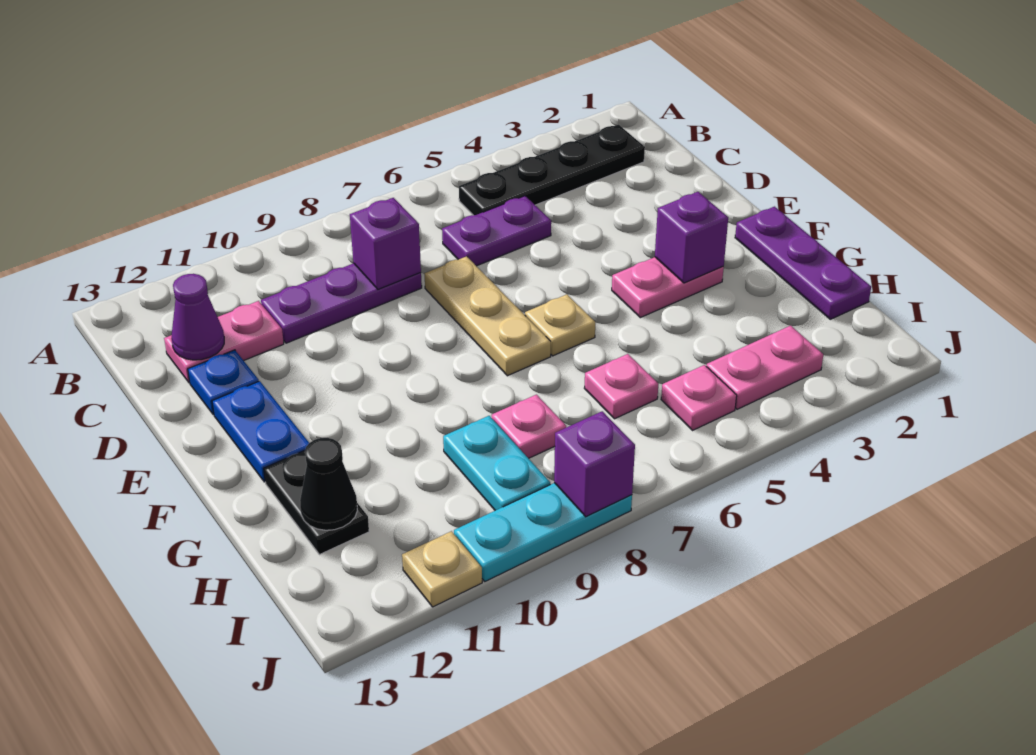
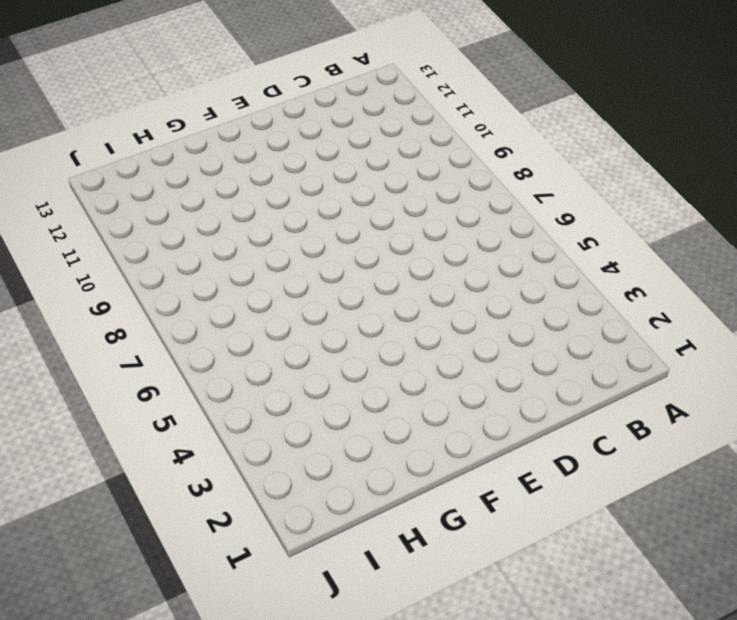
none -> black plate B2:B5 level 1
none -> purple plate C5:C6 level 1
none -> purple plate C8:C10 level 1

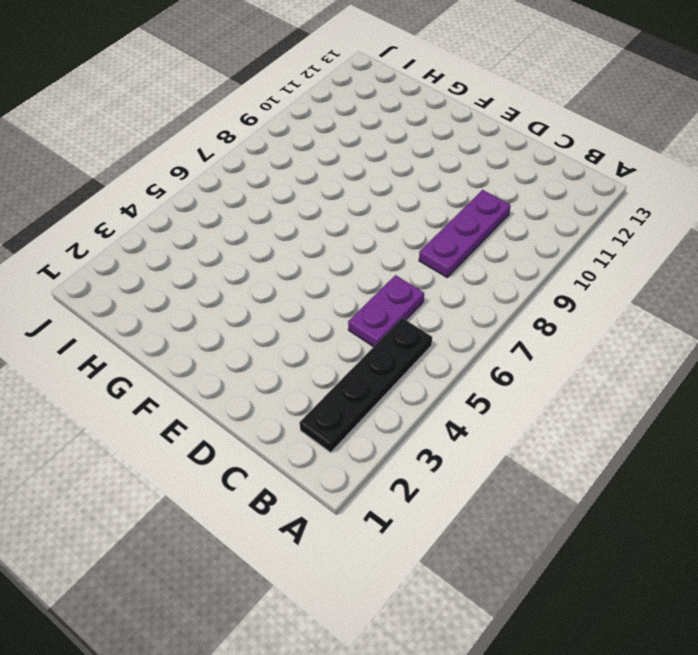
none -> pink plate C11:C12 level 1
none -> tan plate D7:F7 level 1
none -> blue plate D12 level 1

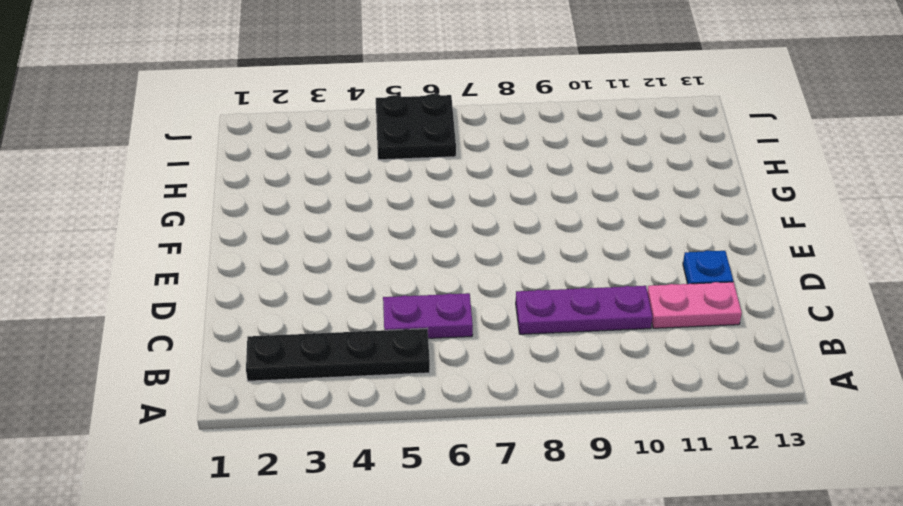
black plate I5:J6 level 1 -> pink plate I5 level 1
none -> tan plate D7:F7 level 1
none -> blue plate E12:F12 level 1
none -> purple plate F1:H1 level 1

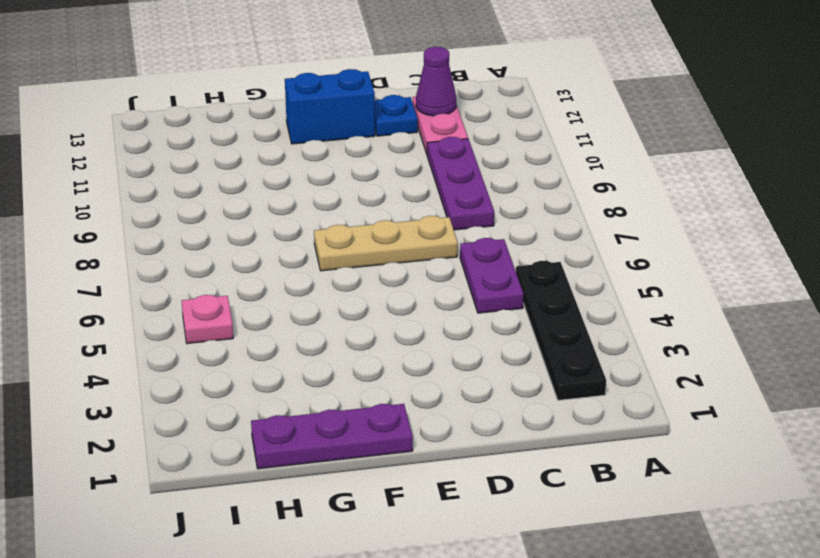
blue brick E12:F12 level 1 -> blue plate E12:F12 level 1
none -> pink plate F3:F4 level 1
none -> tan plate F6 level 1
none -> black plate G12:H12 level 1

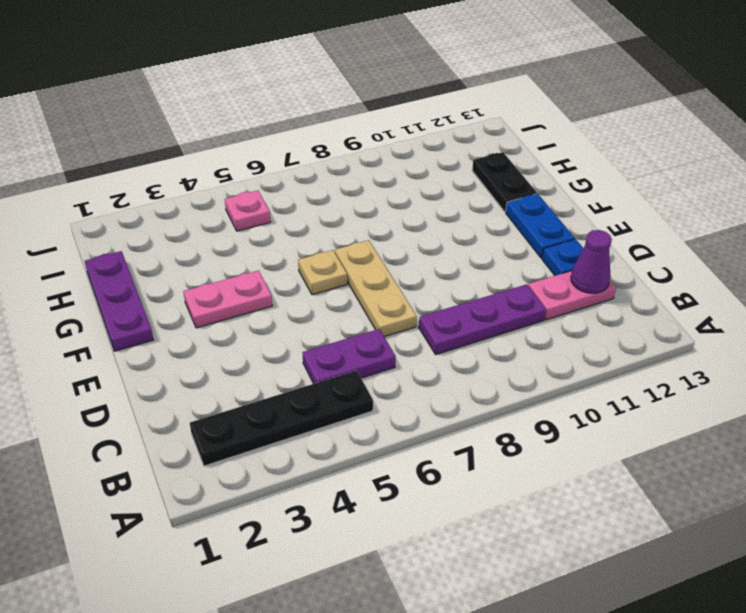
none -> pink plate H6 level 1
none -> pink plate H8 level 1
none -> cyan plate H9:I9 level 1

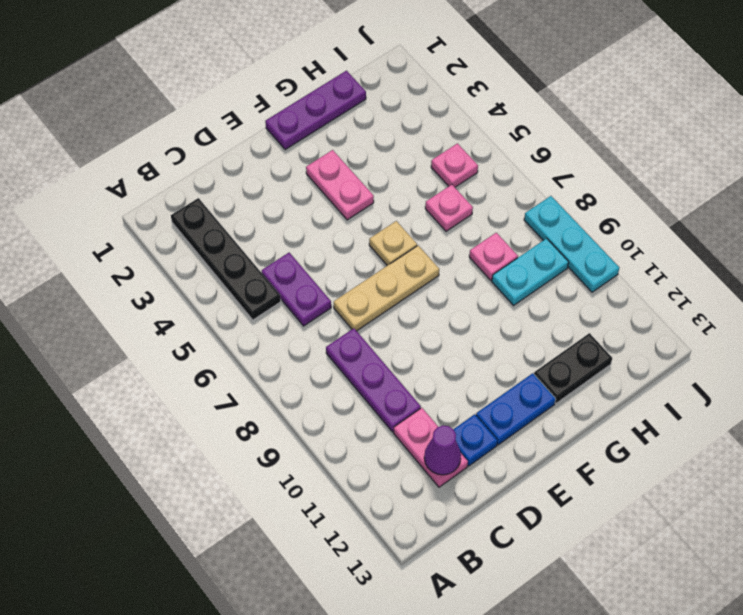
none -> pink plate I3:I4 level 1
none -> tan plate J11 level 1
none -> purple brick C8 level 2

